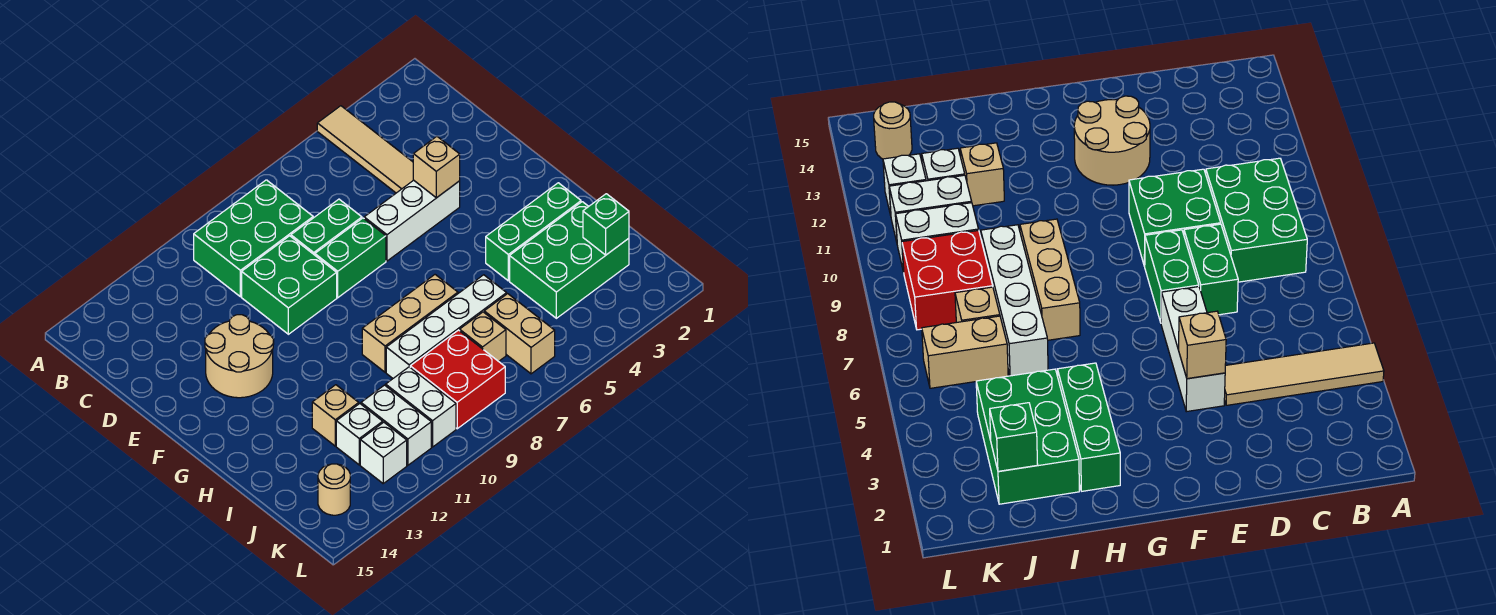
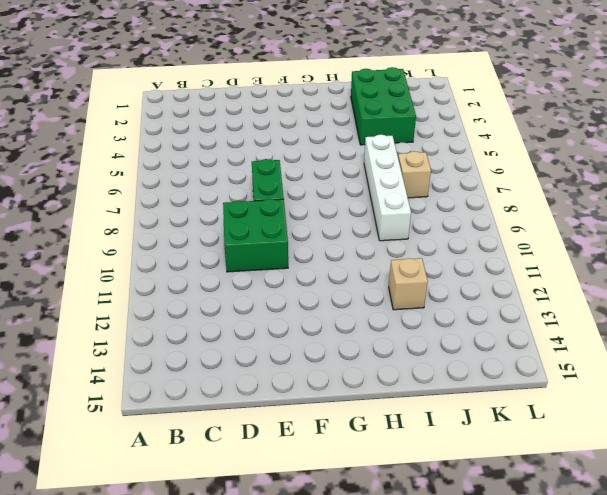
none -> tan tile A4:D4 level 1
none -> green brick B8:C10 level 1
none -> green brick D7:D8 level 1

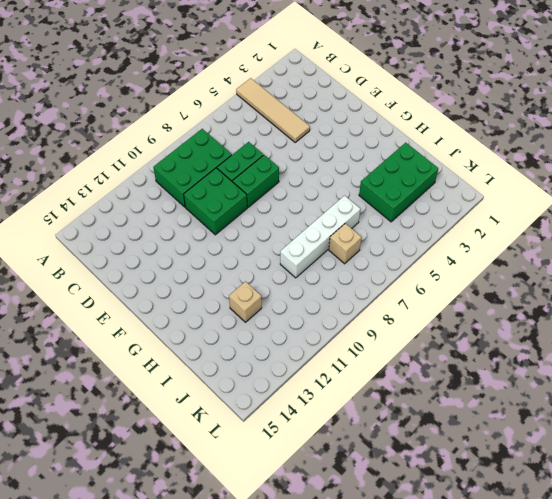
none -> white brick E4:E6 level 1
none -> tan round brick E12:F13 level 1
none -> green brick H2:H4 level 1

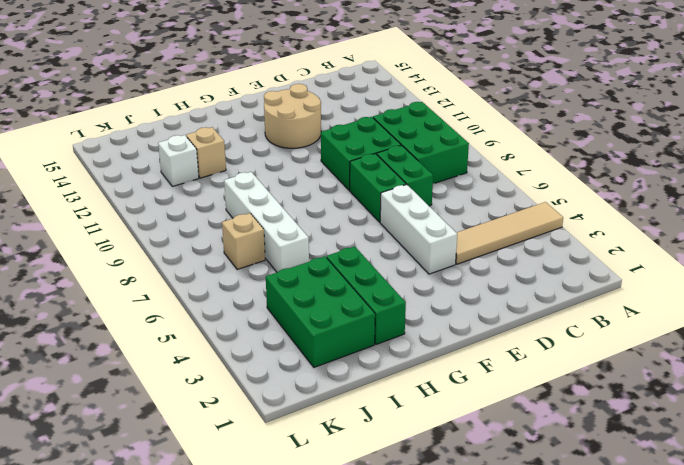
none -> tan brick H7:H9 level 1
none -> tan brick J6:K6 level 1
none -> red brick J8:K9 level 1

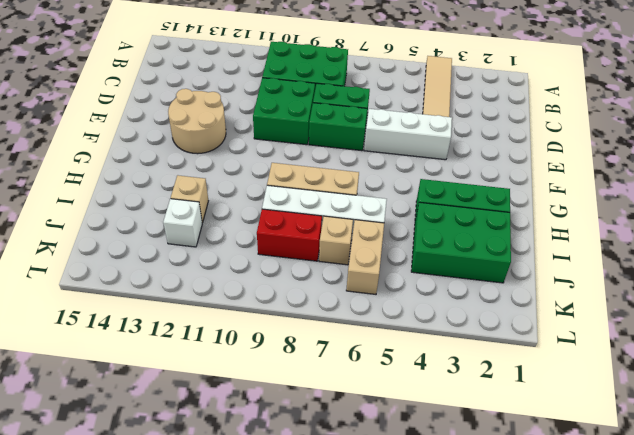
red brick J8:J9 level 1 -> red brick J8:K9 level 1
none -> white brick J10:K10 level 1
none -> white brick J11:K11 level 1
none -> white brick K12 level 1

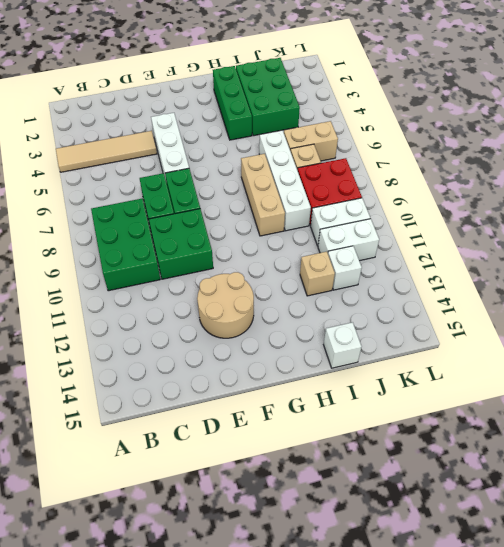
white brick I15 level 1 -> white brick K12 level 1
none -> tan round brick K14 level 1
none -> tan brick E4 level 2
none -> green brick J2 level 2

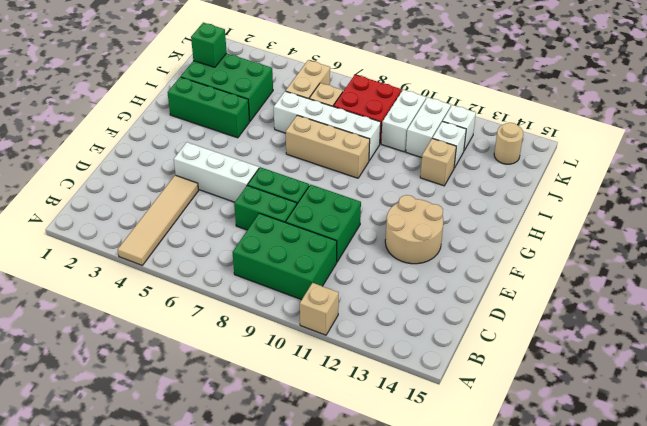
tan brick A11 level 1 -> tan brick E4 level 2

